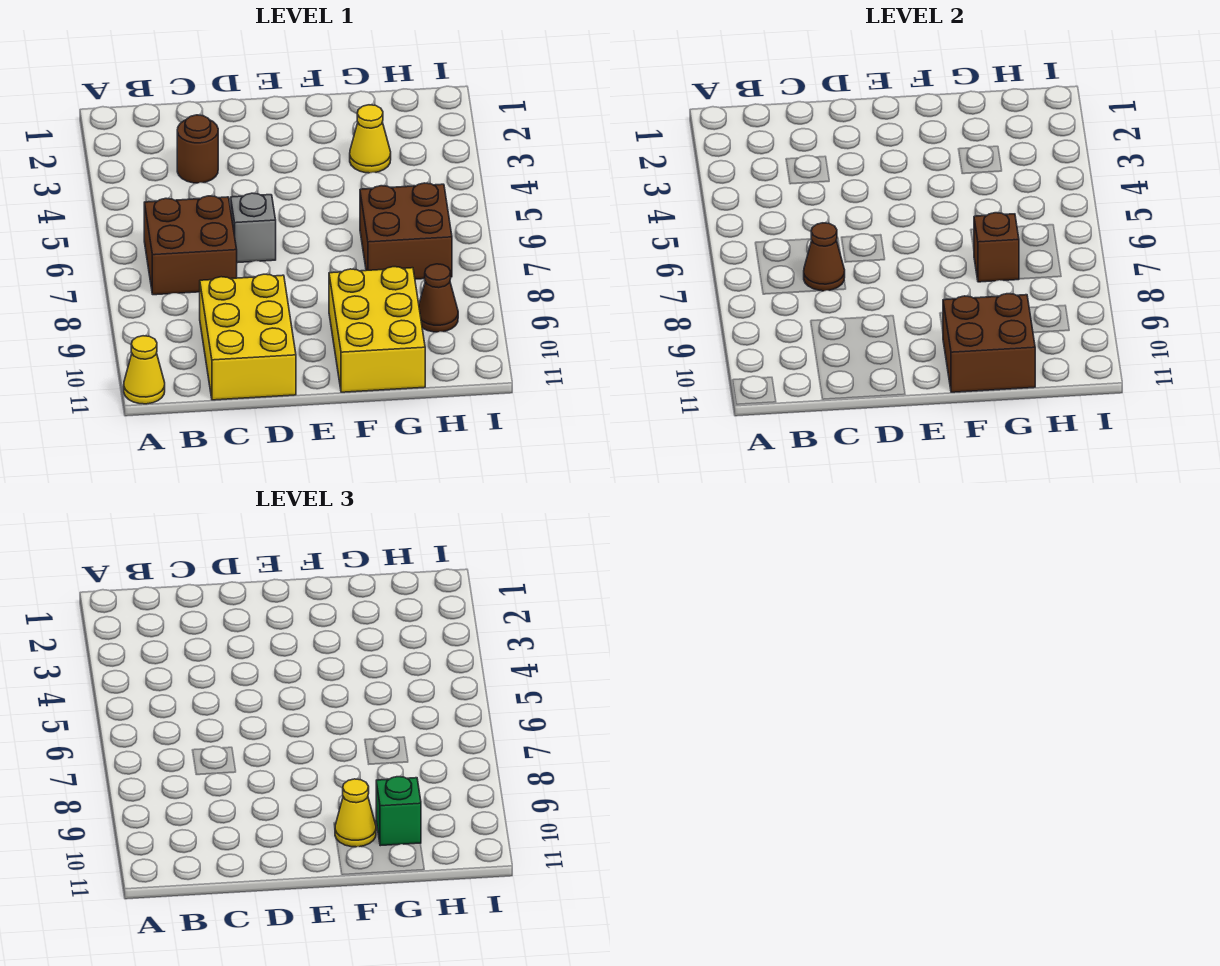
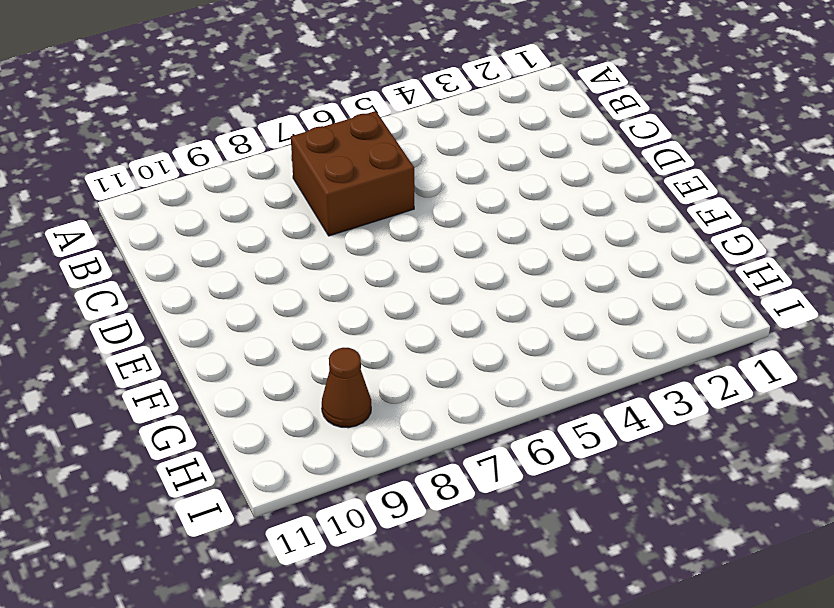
none -> yellow cone A11 level 1
none -> brown round brick C3 level 1
none -> yellow brick C9:D11 level 1

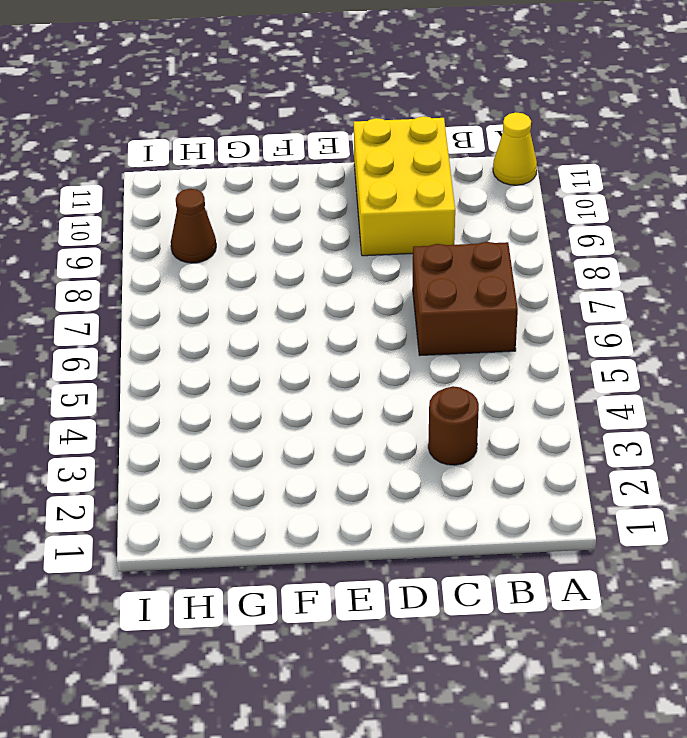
none -> grey brick D6 level 1
none -> yellow brick F9:G11 level 1
none -> yellow cone G3 level 1

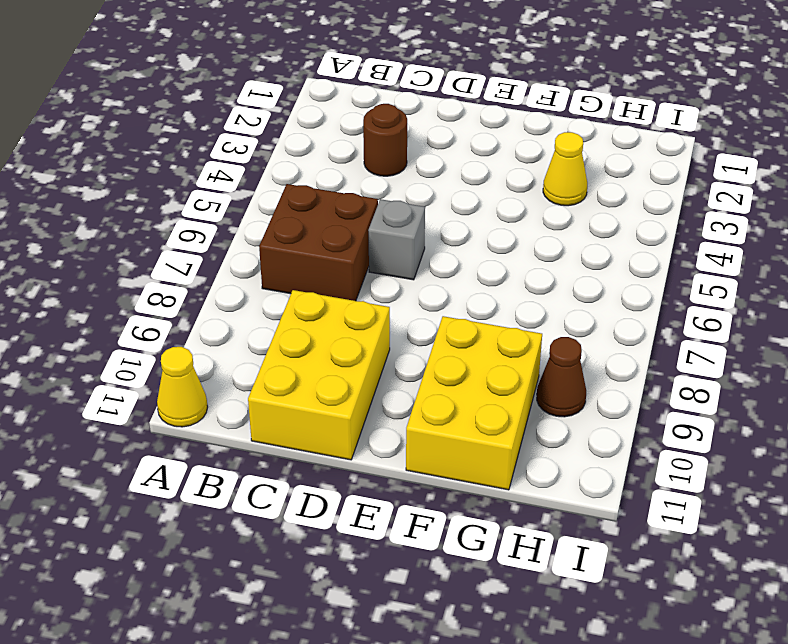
none -> brown brick G6:H7 level 1
none -> brown cone C7 level 2
none -> brown brick F10:G11 level 2

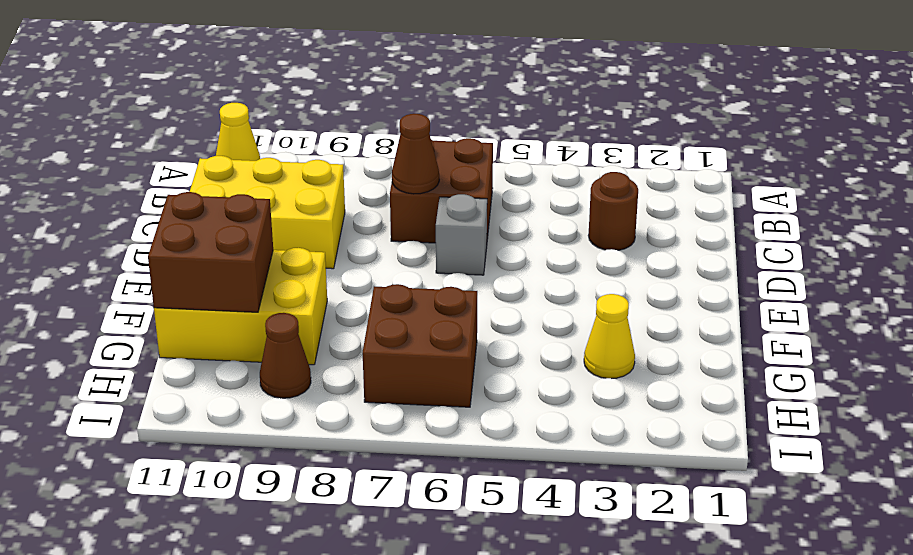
none -> brown brick G7 level 2
none -> yellow cone F10 level 3
none -> green brick G10 level 3

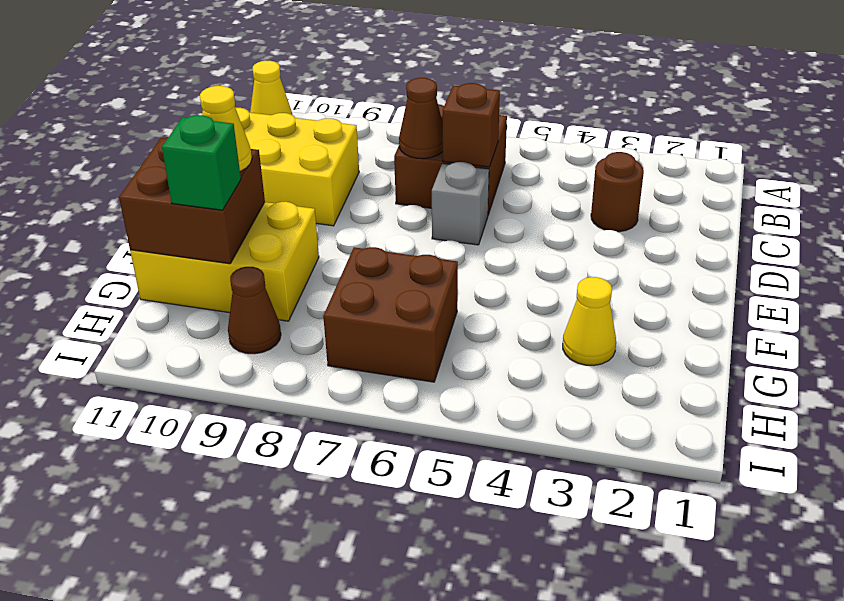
brown brick C6 level 2 -> brown brick G7 level 2

